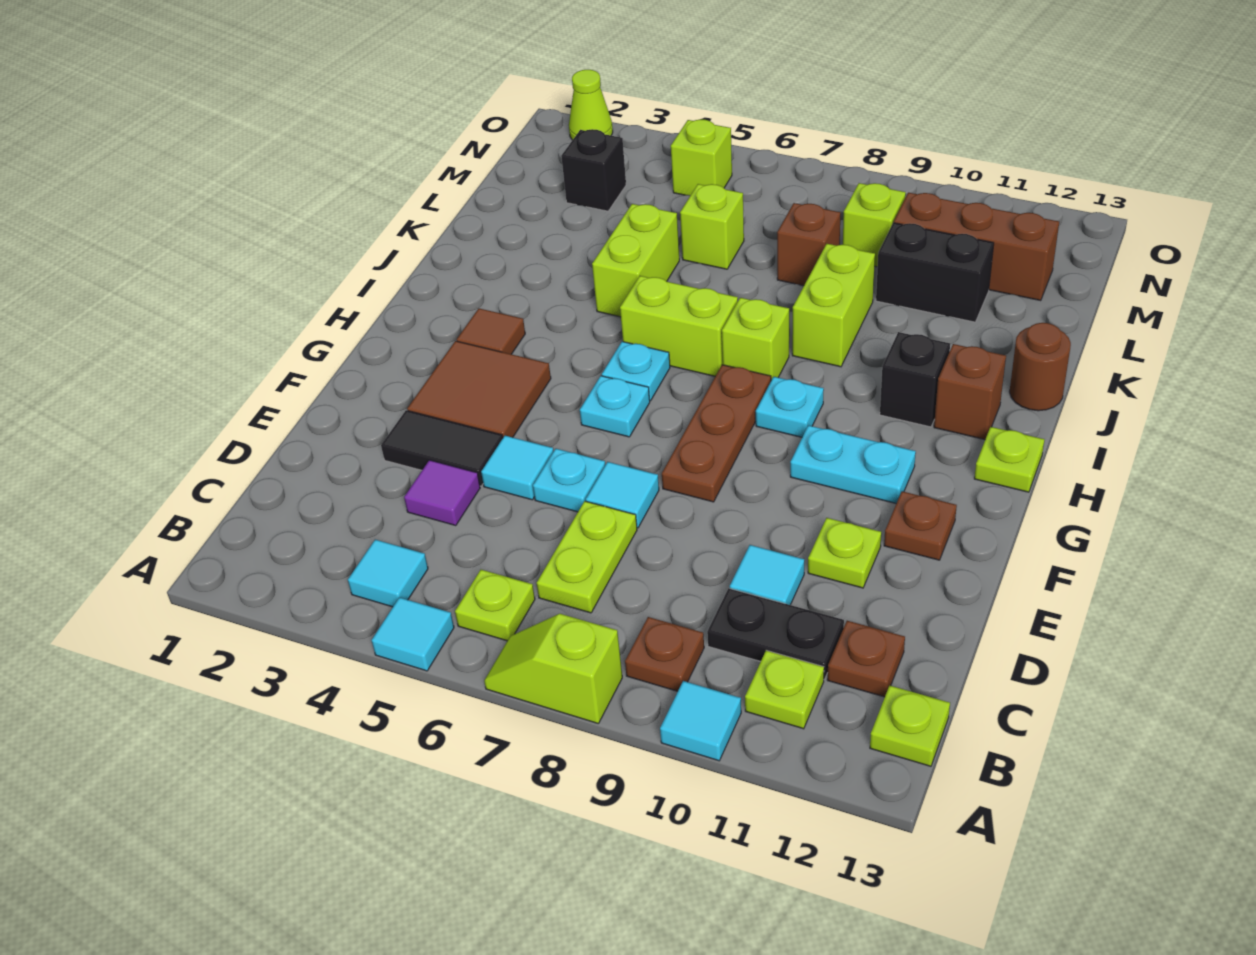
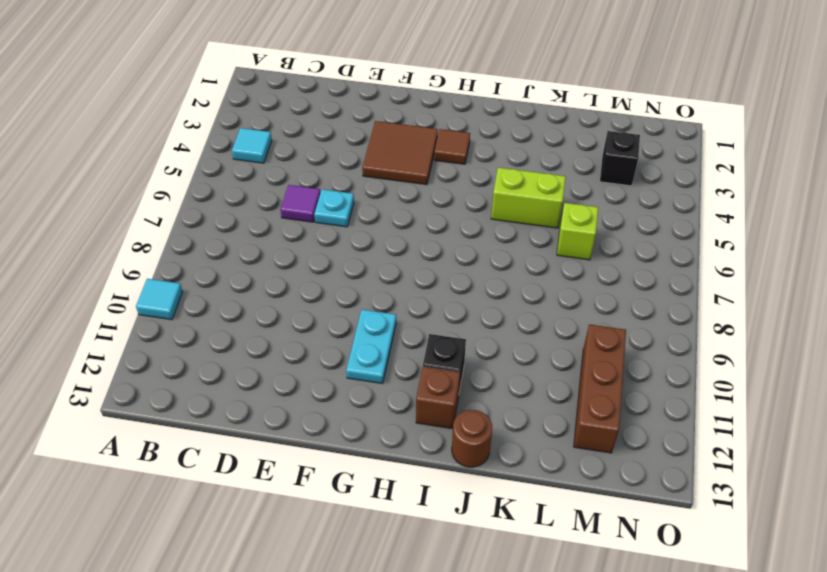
purple tile D6 level 1 -> purple tile D4 level 1
none -> cyan tile A5 level 1
none -> lime slope A7:A8 level 1 top 8
none -> lime plate B6 level 1
none -> brown plate B9 level 1

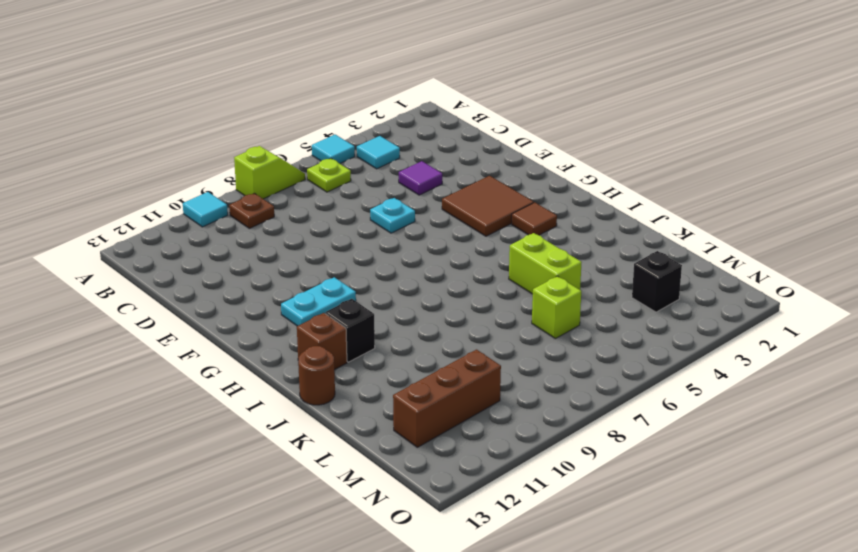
none -> lime plate B11 level 1
none -> lime plate B13 level 1
none -> lime plate C7:D7 level 1
none -> black plate C10:C11 level 1

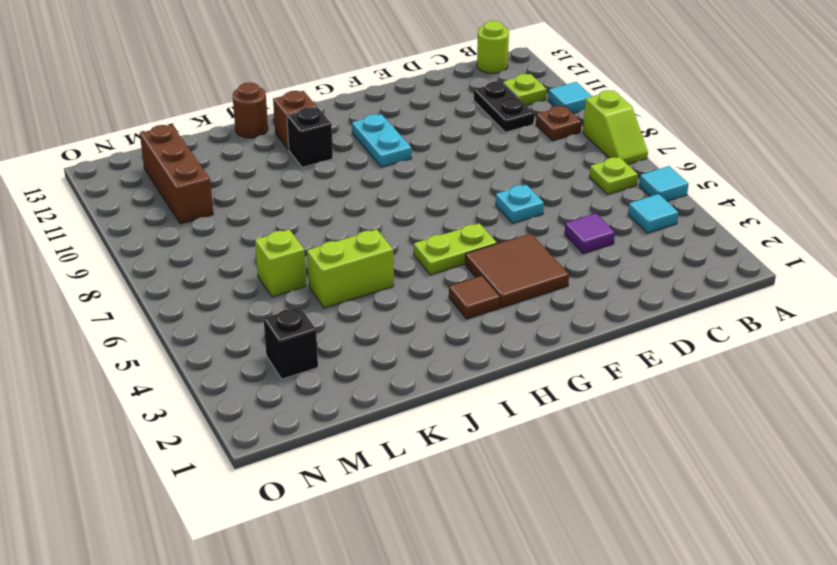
lime round brick B13 level 1 -> lime plate B13 level 1
lime plate G5:H5 level 1 -> lime plate C7:D7 level 1
none -> brown plate C12 level 1
none -> cyan tile D10 level 1
none -> black tile E3:E4 level 1
none -> cyan tile E5 level 1

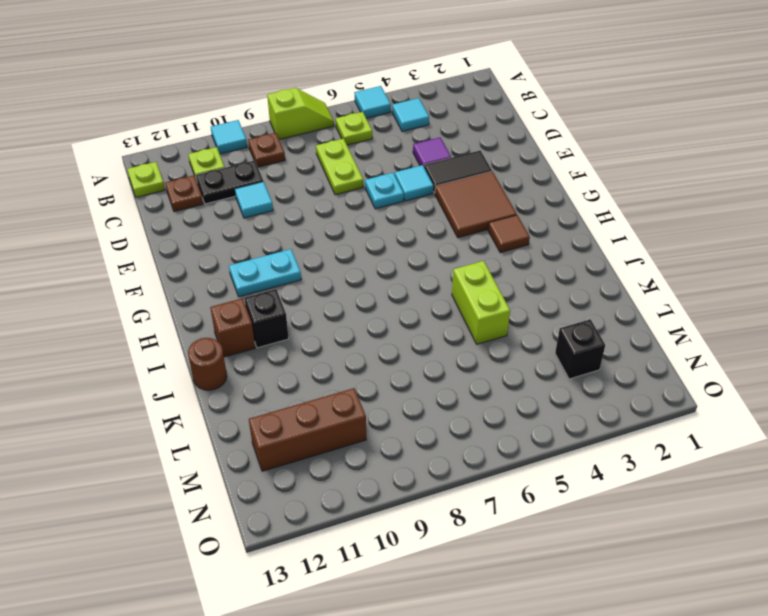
none -> cyan tile E7 level 1
none -> lime plate E11 level 1
none -> brown plate F8:H8 level 1
none -> brown plate F12 level 1

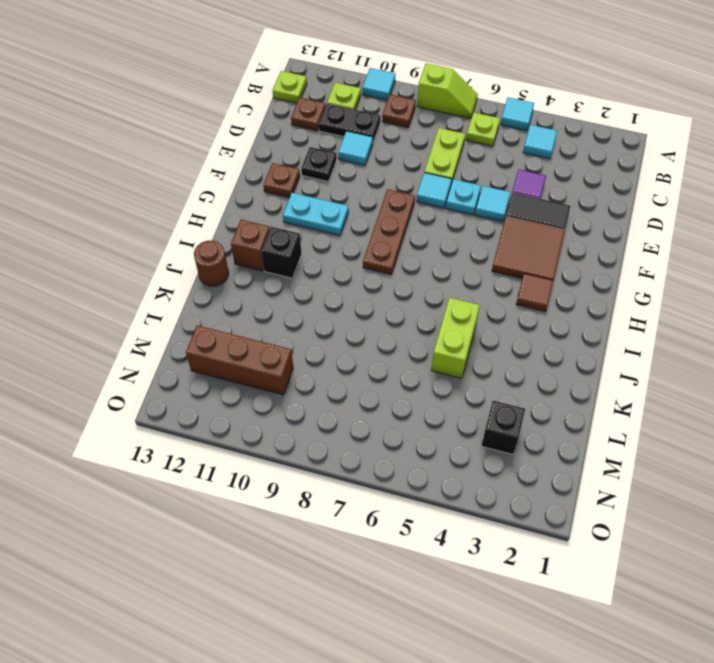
black plate E11 level 1 -> lime plate E11 level 1
none -> cyan plate G6 level 1
none -> cyan plate H6 level 1
none -> cyan plate H9 level 1
none -> lime plate H13 level 1

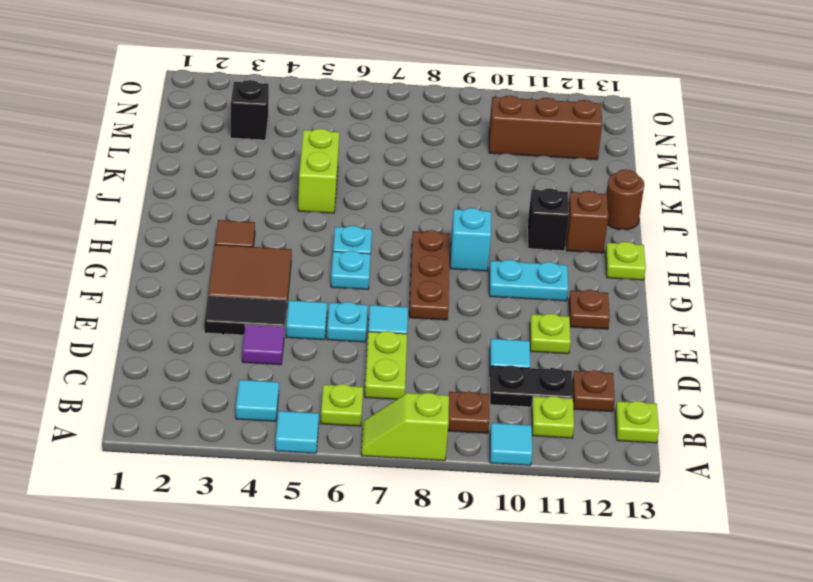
cyan brick H9 level 1 -> cyan plate H9 level 1
none -> lime brick I6:I7 level 1
none -> lime brick I8 level 1
none -> lime brick J9:K9 level 1
none -> lime brick L6 level 1

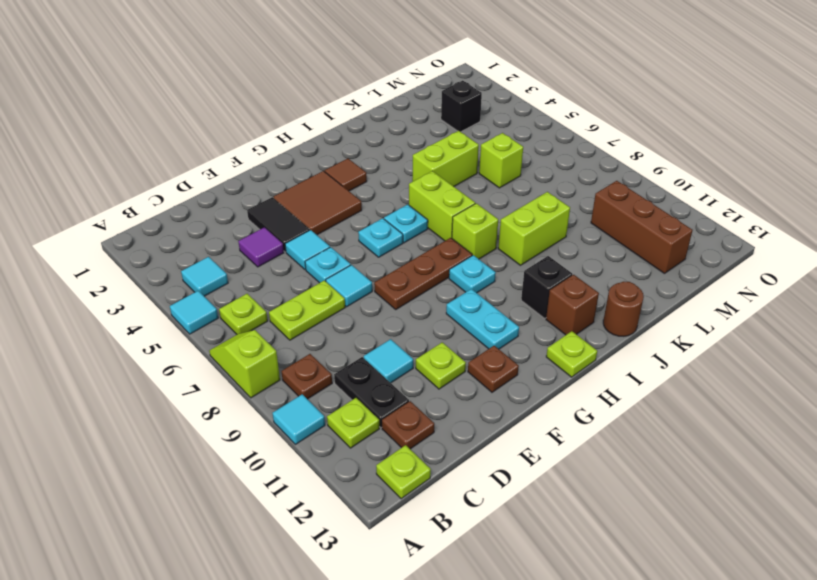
none -> brown brick L8 level 1
none -> black brick L10:L11 level 1
none -> lime brick M9 level 1
none -> lime brick N5 level 1

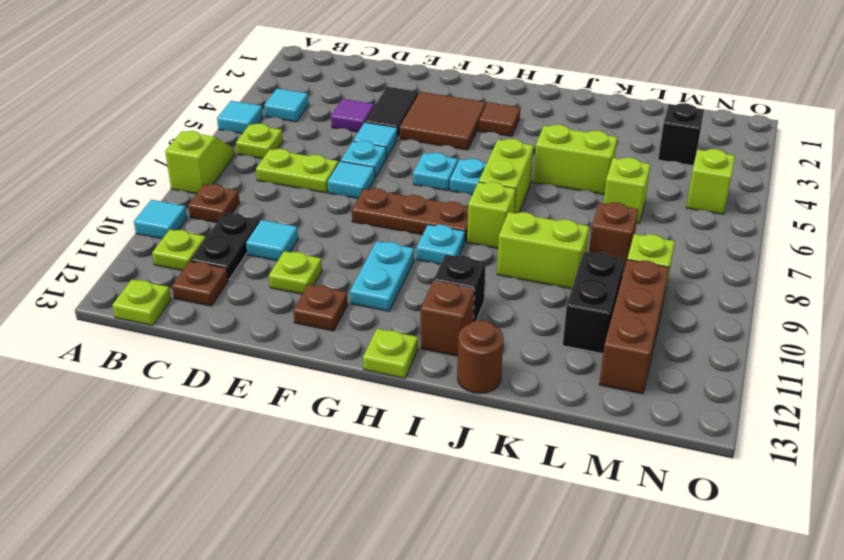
none -> lime cone O2 level 1

